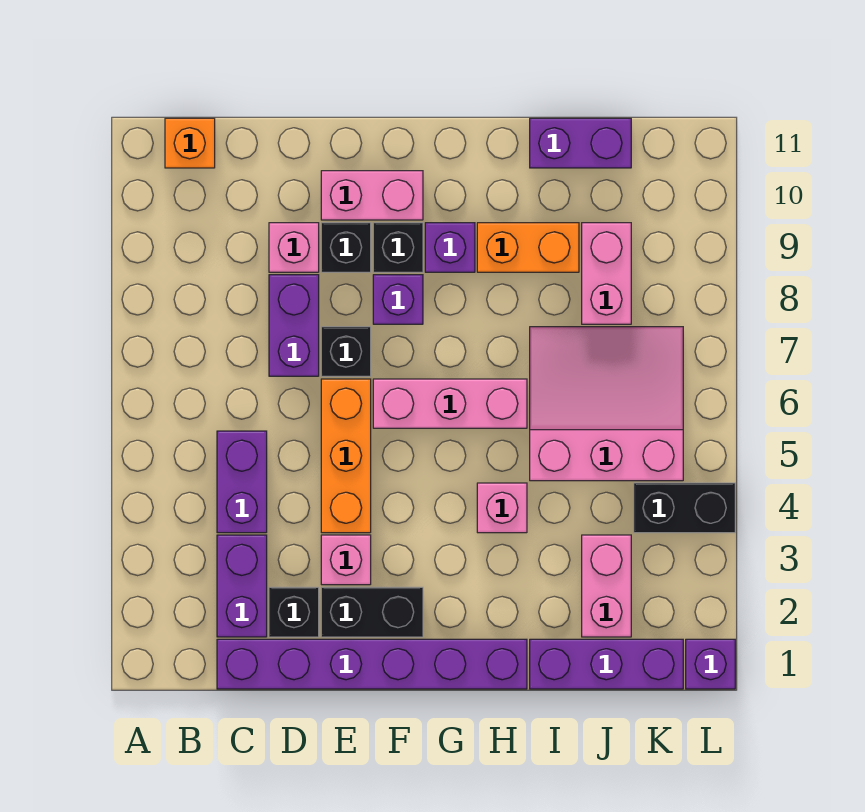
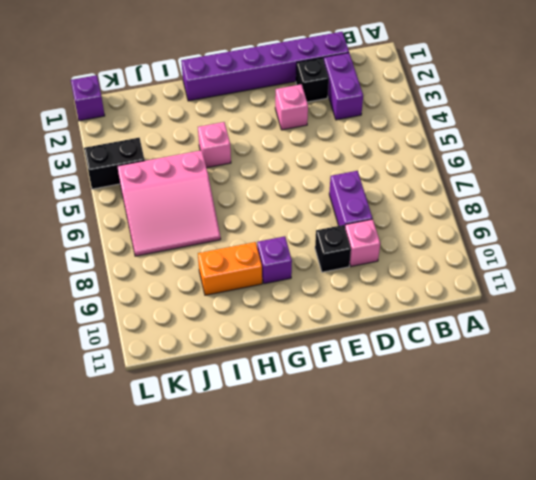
none -> orange brick B11 level 1
none -> purple brick C4:C5 level 1
none -> black brick E2:F2 level 1

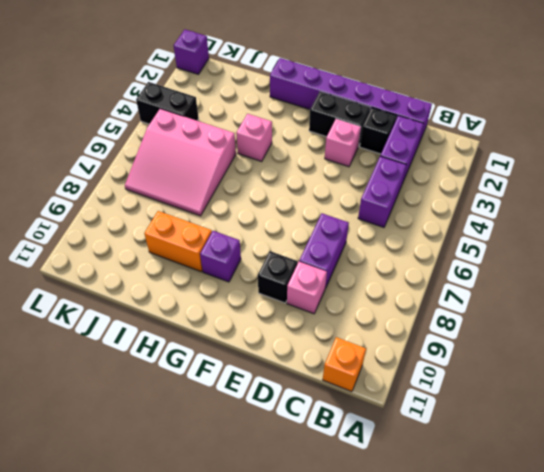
none -> orange brick E4:E6 level 1
none -> black brick E7 level 1
none -> pink brick E10:F10 level 1

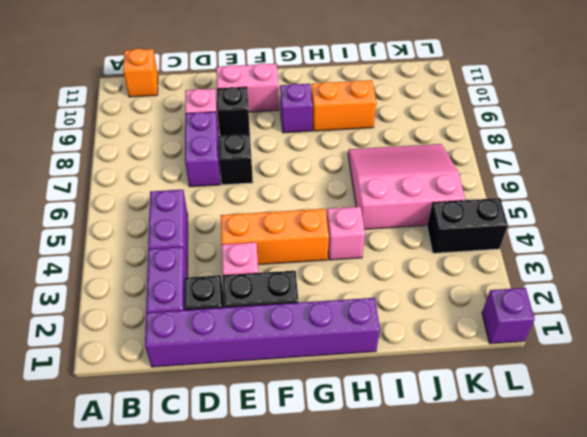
orange brick E4:G4 level 1 -> orange brick E4:E6 level 1
none -> pink brick F6:H6 level 1
none -> purple brick F8 level 1
none -> black brick F9 level 1

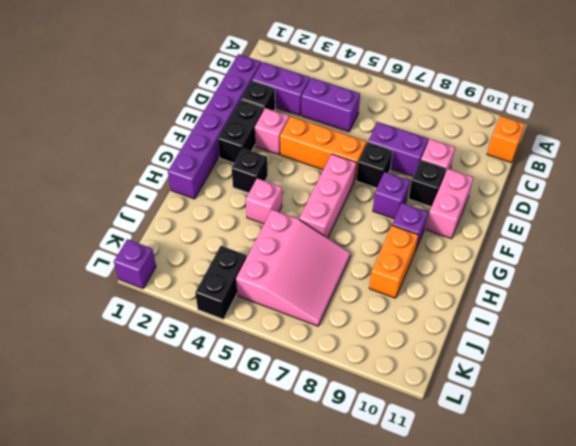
black brick G3 level 1 -> black brick F9 level 1
none -> purple brick I1:K1 level 1
none -> purple brick I11:J11 level 1
none -> pink brick J2:J3 level 1

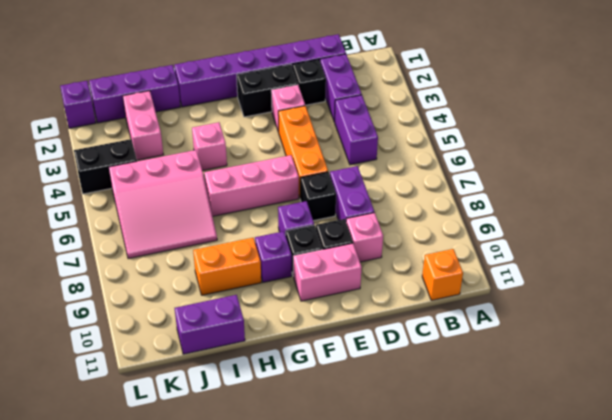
none -> pink brick J8:J9 level 1

